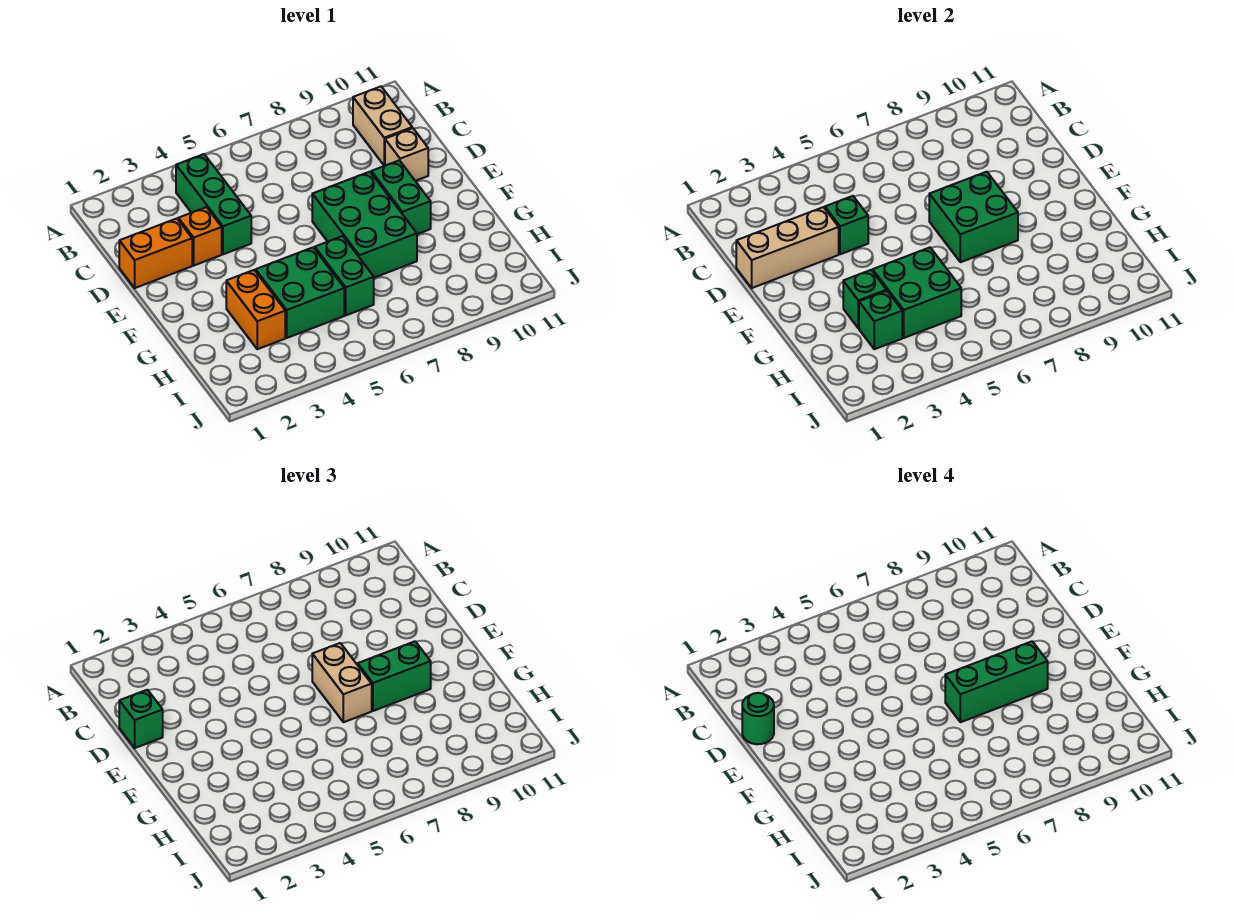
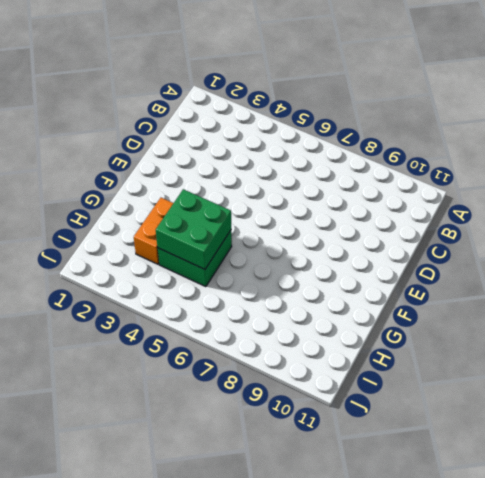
none -> green brick B4:D4 level 1
none -> tan brick B10:C10 level 1
none -> orange brick D1:D2 level 1

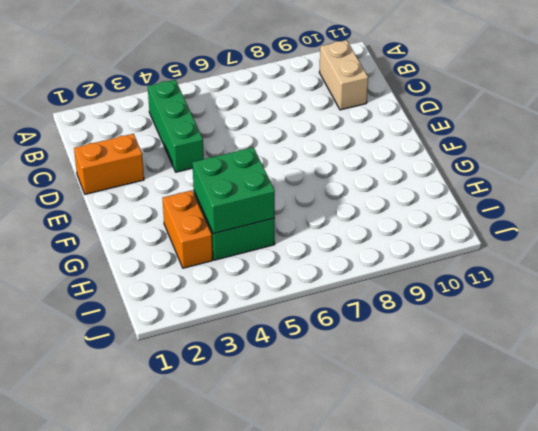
none -> orange brick D3 level 1
none -> tan brick D10 level 1
none -> green brick E7:G8 level 1

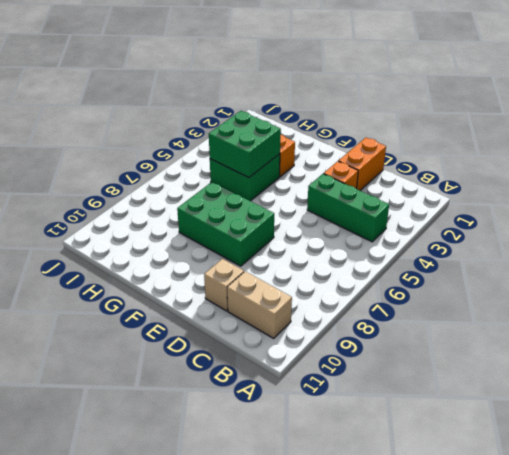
none -> green brick E9:F9 level 1
none -> green brick G6:H6 level 1
none -> tan brick D1:D3 level 2

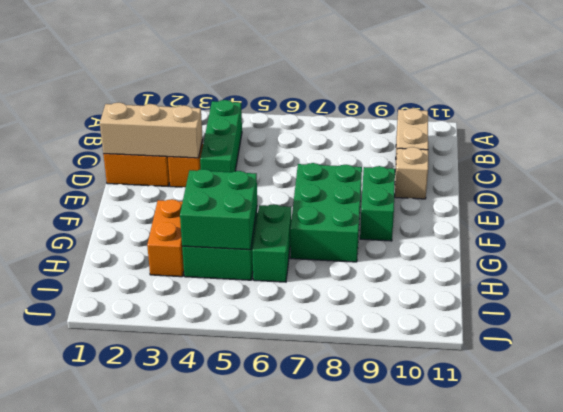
none -> green brick D4 level 2
none -> green brick E7:F8 level 2
none -> green brick G3 level 2

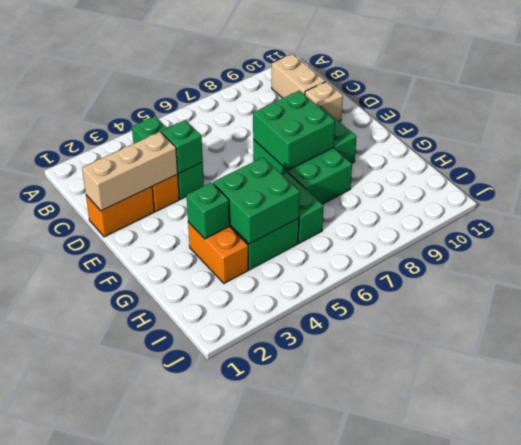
none -> green brick H3 level 2
none -> green brick D1 level 3
none -> tan brick E7:F7 level 3

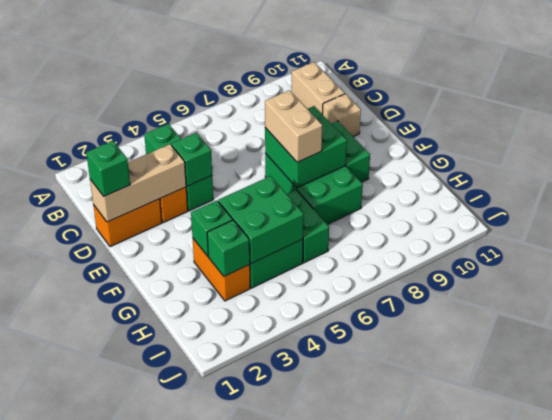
none -> green brick F8:F9 level 3
none -> green round brick D1 level 4
none -> green brick F7:F9 level 4

